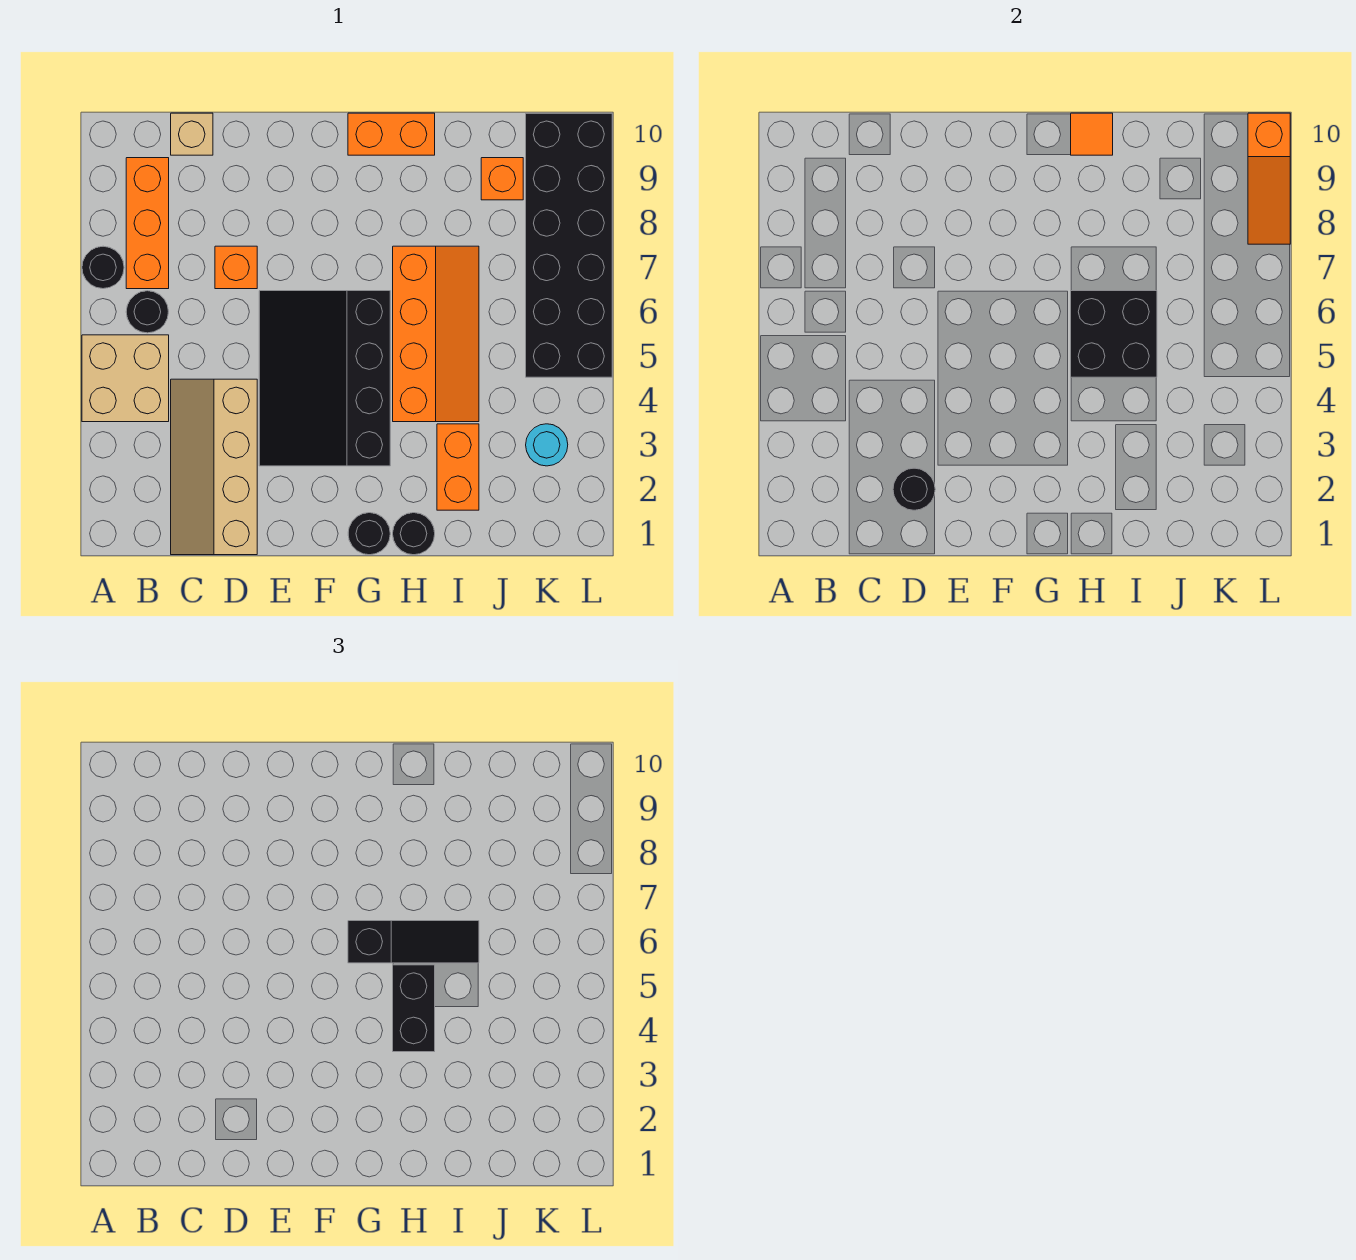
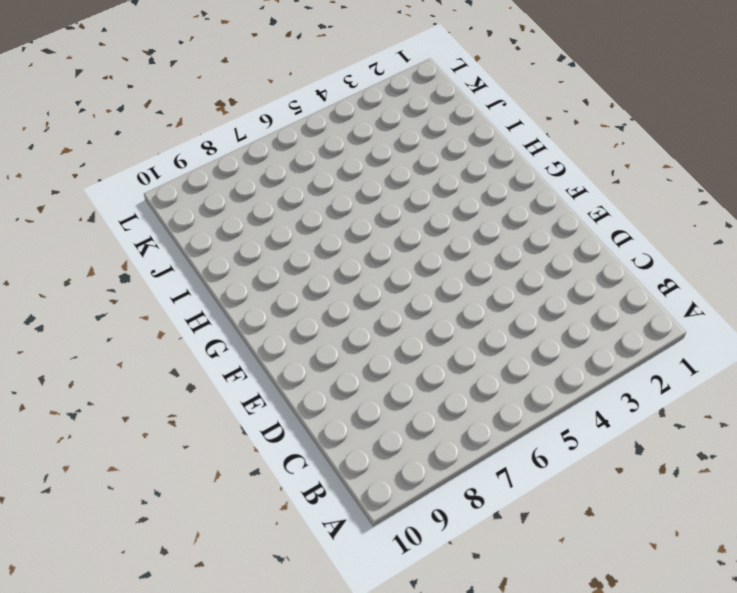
none -> tan brick A4:B5 level 1
none -> black round brick A7 level 1
none -> black round brick B6 level 1

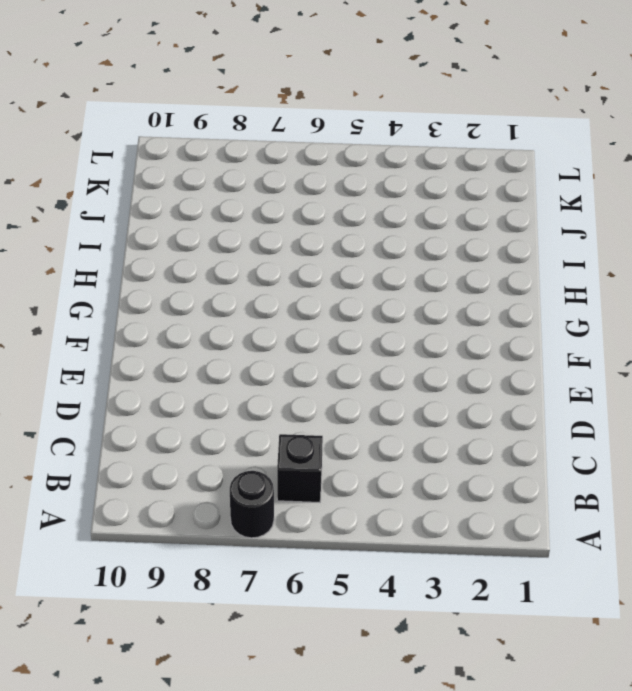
black brick B6 level 1 -> black round brick B6 level 1
none -> tan brick A4:B5 level 1
none -> orange brick B7:B9 level 1
none -> tan slope C1:D4 level 1 top D

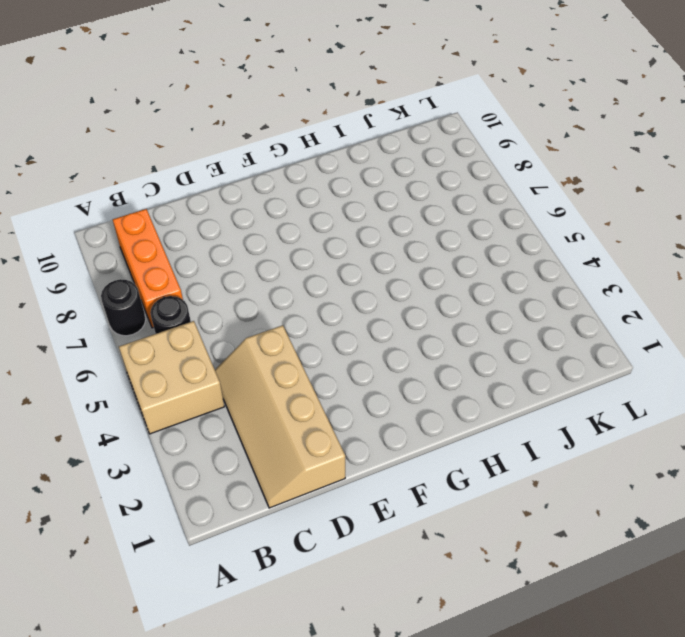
none -> tan brick C10 level 1
none -> orange brick D7 level 1
none -> black slope E3:G6 level 1 top G

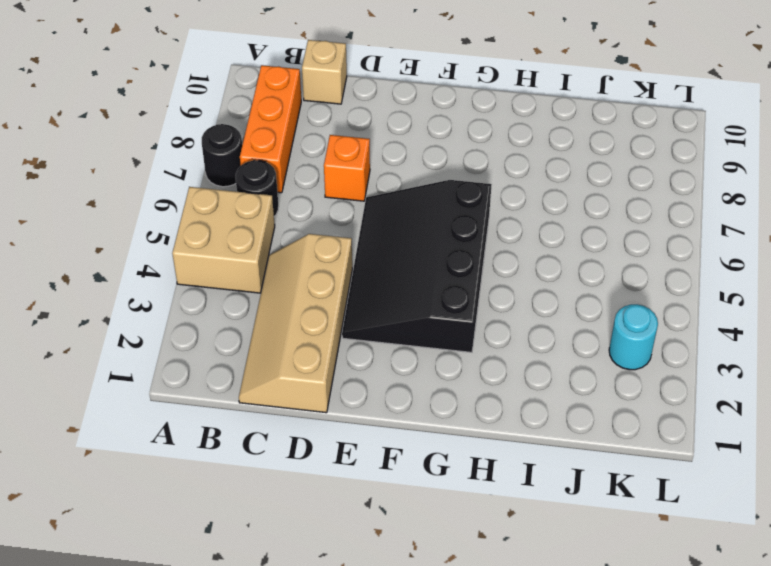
none -> black round brick G1 level 1
none -> orange brick G10:H10 level 1
none -> black round brick H1 level 1

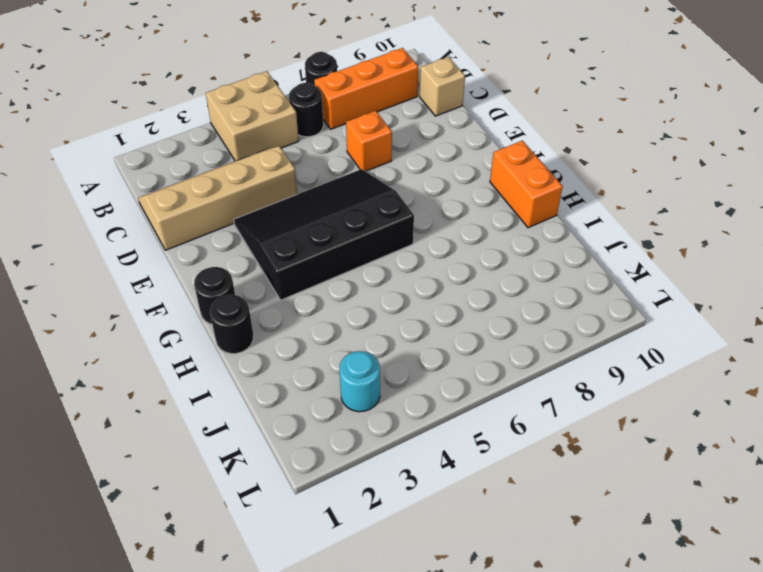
none -> orange slope H4:I7 level 1 top H
none -> orange brick I2:I3 level 1
none -> orange brick J9 level 1

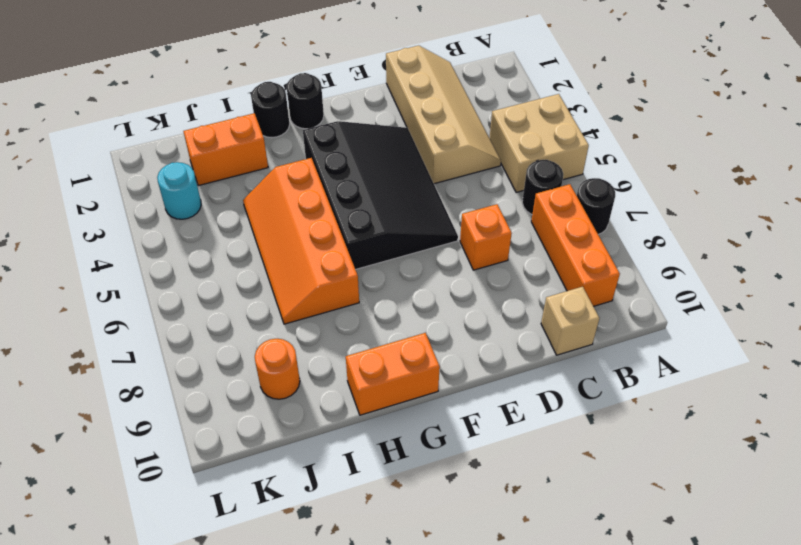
orange brick I2:J2 level 1 -> orange brick I2:I3 level 1
orange round brick J9 level 1 -> orange brick J9 level 1
none -> black brick K5:L10 level 1
none -> black round brick D2 level 2
none -> black brick H5:I6 level 2

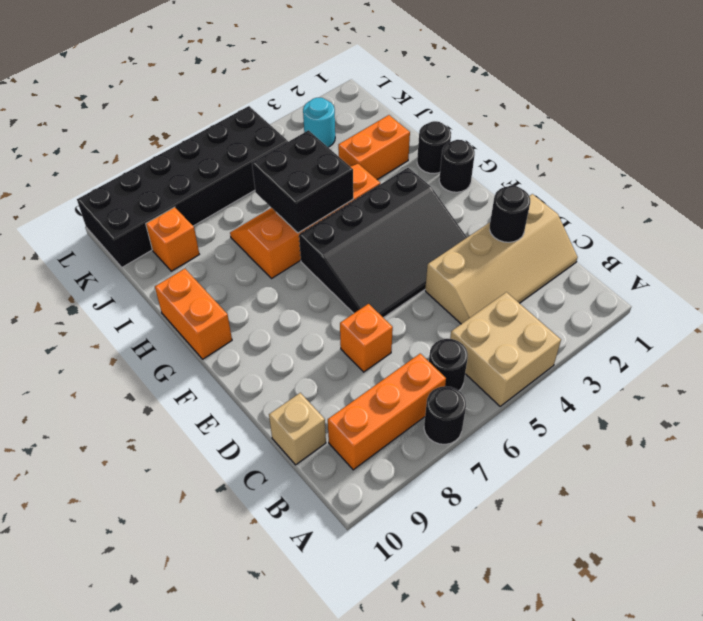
none -> orange tile H10 level 2
none -> orange slope L8:L10 level 2 top 10
none -> black slope G6:I6 level 3 top G

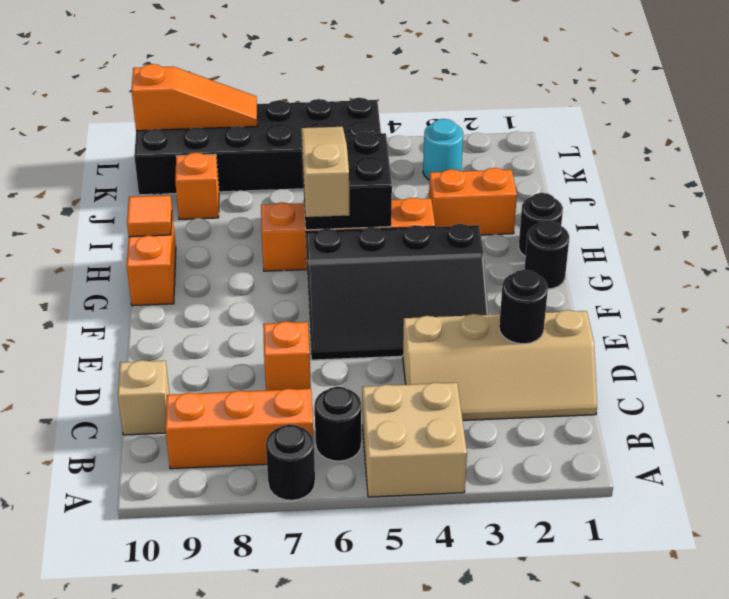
tan slope G6:I6 level 3 top G -> black slope G6:I6 level 3 top G
none -> black brick H4:H5 level 3

